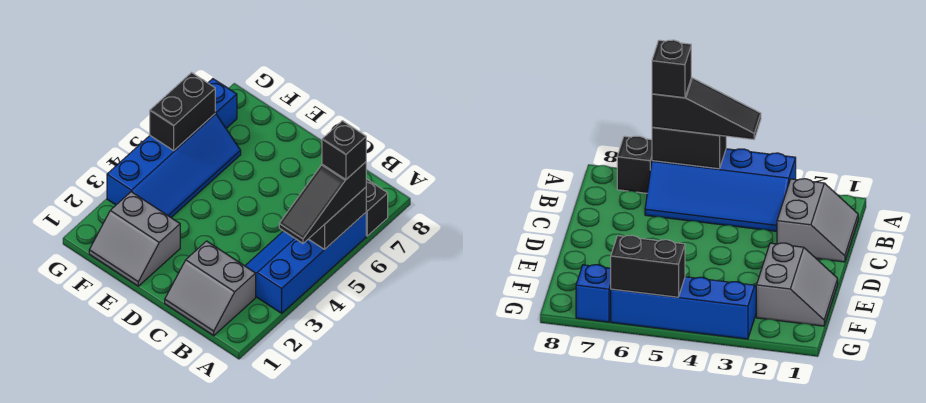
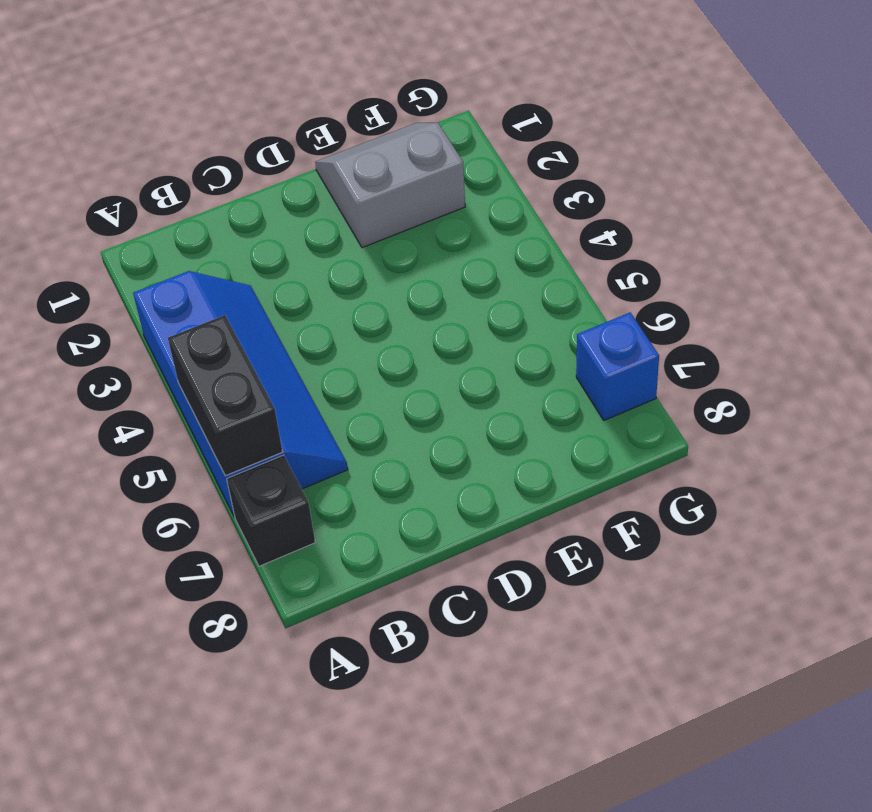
none -> grey slope B1:C2 level 1 top 2
none -> blue slope F3:G6 level 1 top G

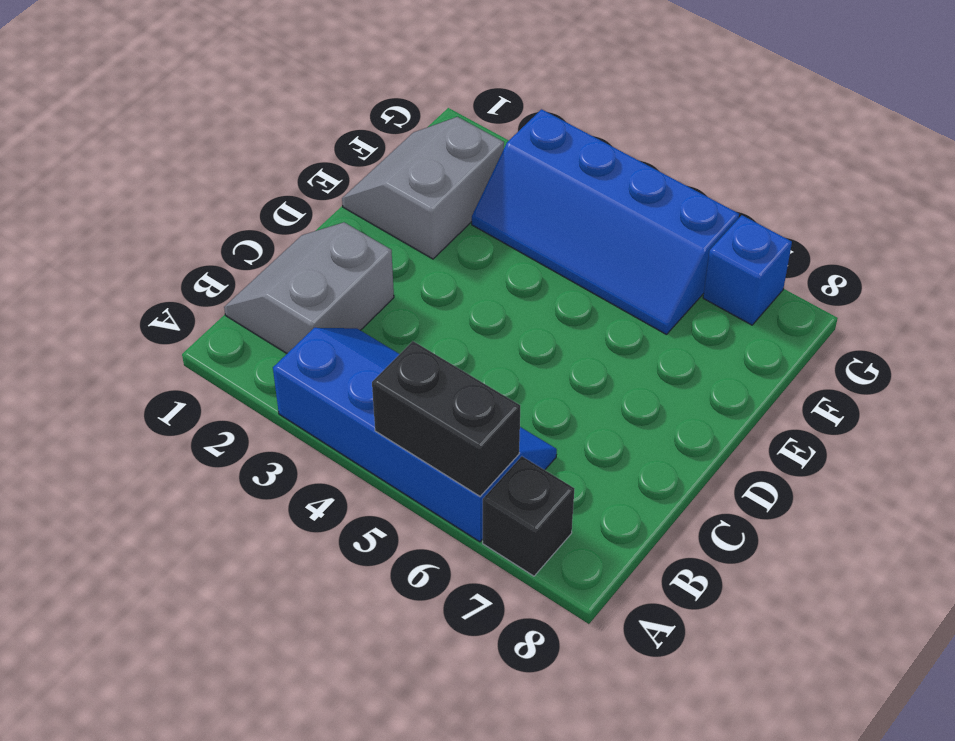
none -> black brick G5:G6 level 2
none -> black slope A4:A6 level 3 top 6

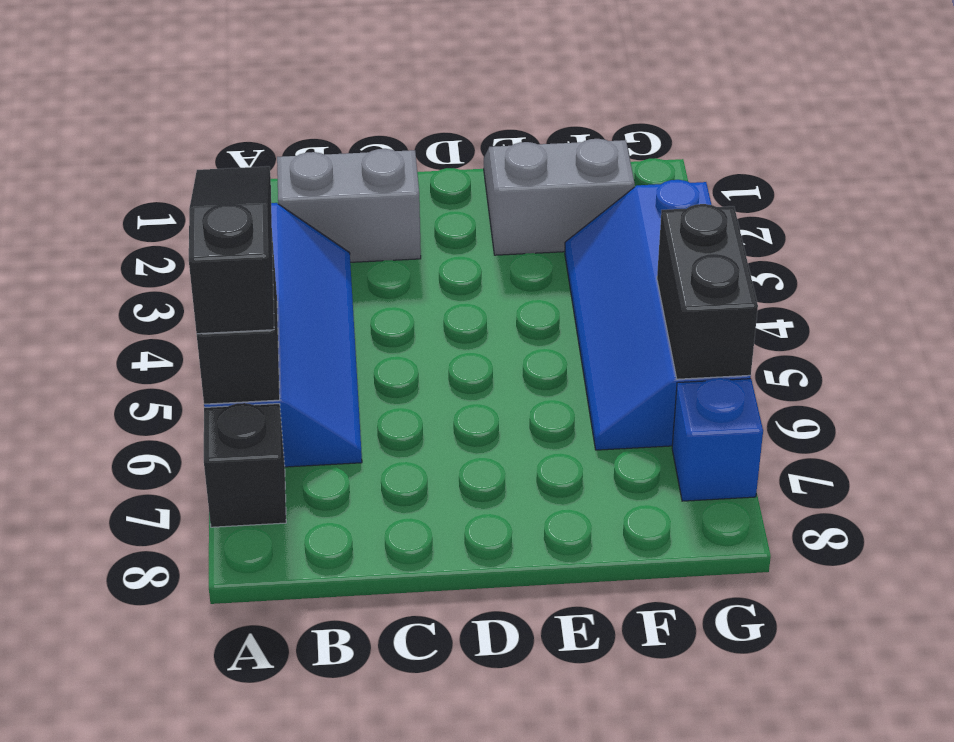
none -> black brick A6 level 4

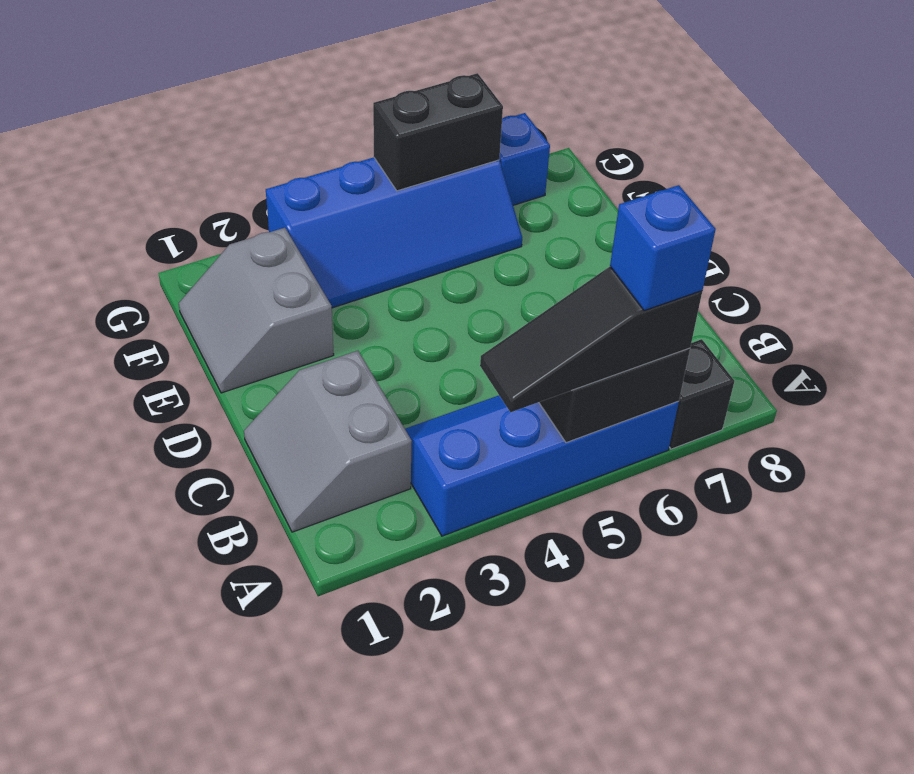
blue brick A6 level 4 -> black brick A6 level 4

